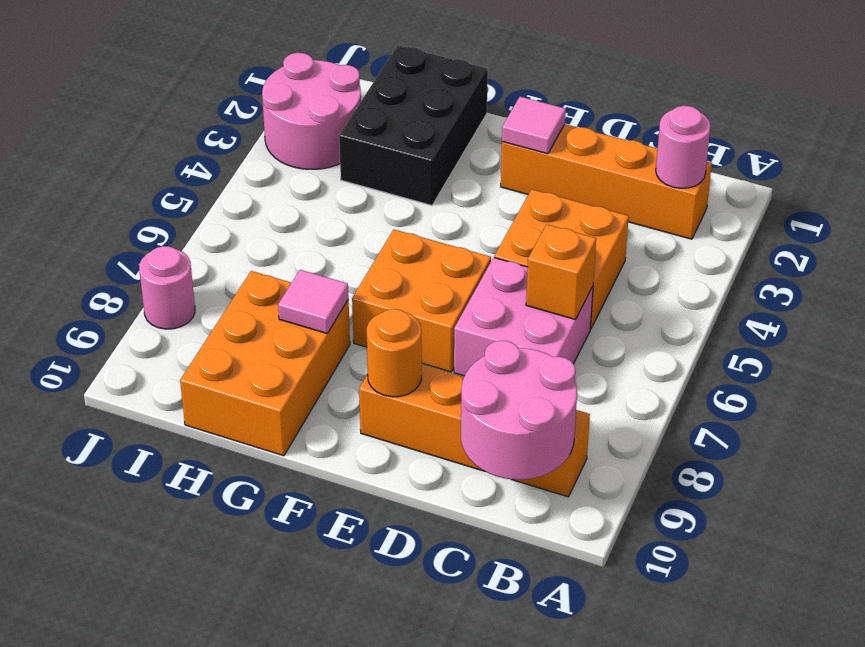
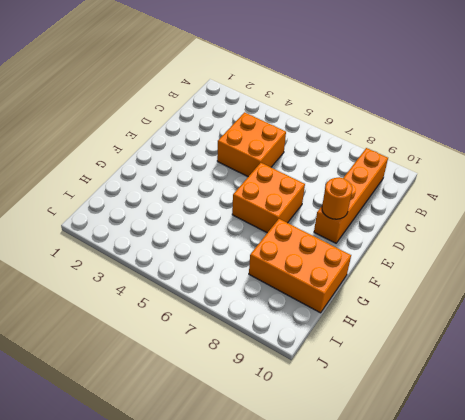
none -> orange brick B2:E2 level 1
none -> pink brick C6:D7 level 1
none -> black brick G1:H3 level 1

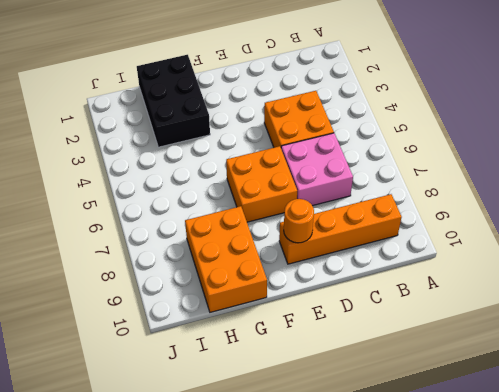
none -> orange brick B2:E2 level 1
none -> pink round brick I2:J3 level 1
none -> pink round brick J8 level 1

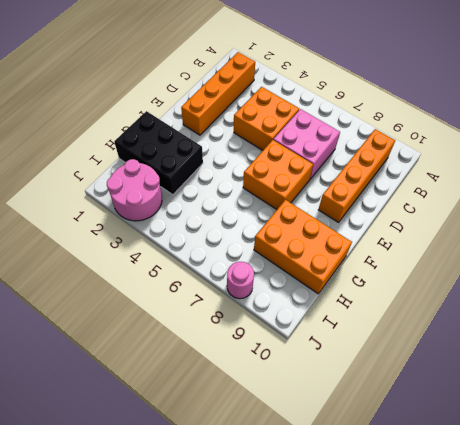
none -> pink round brick B2 level 2
none -> pink round brick B9:C10 level 2
none -> orange brick C6 level 2

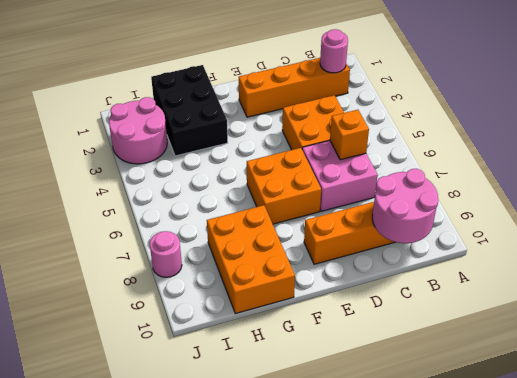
none -> pink tile E2 level 2
none -> orange round brick E9 level 2
none -> pink tile G8 level 2

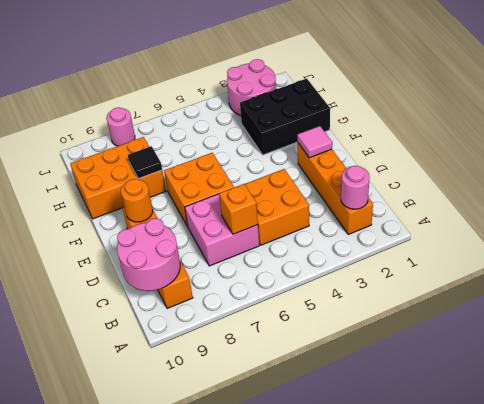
black tile G8 level 2 -> pink tile G8 level 2

